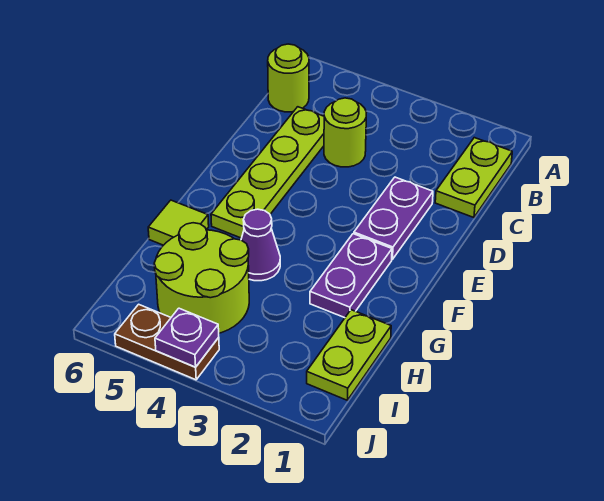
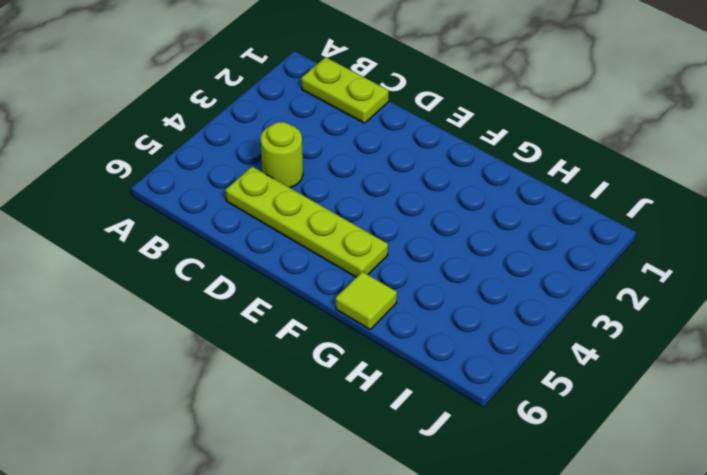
none -> lime round brick B6 level 1
none -> purple plate D2:E2 level 1
none -> purple plate F2:G2 level 1

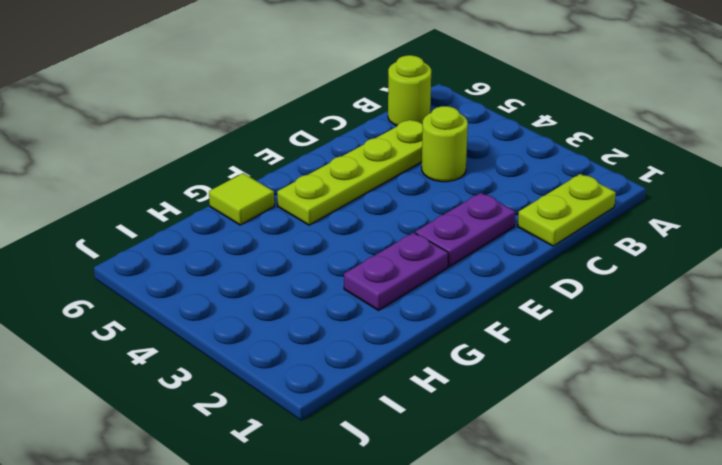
none -> purple cone G4 level 1
none -> lime plate H1:I1 level 1
none -> lime round brick H4:I5 level 1

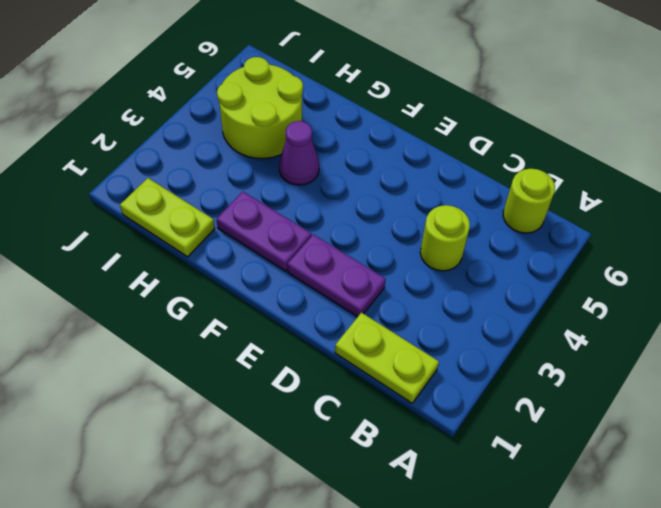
none -> lime plate C5:F5 level 1
none -> lime tile G6 level 1
none -> brown plate J4:J5 level 1

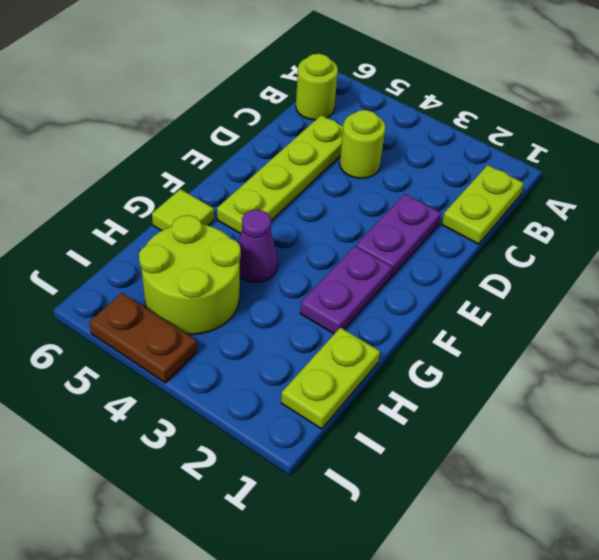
none -> purple plate J4 level 2

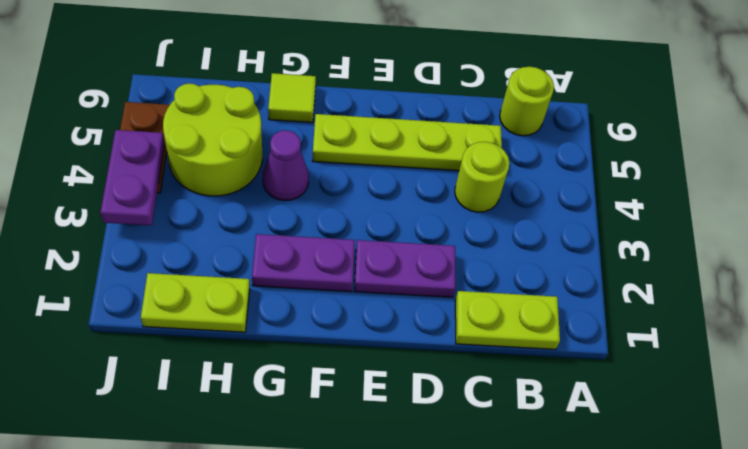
purple plate J3:J4 level 2 -> purple plate J4 level 2

